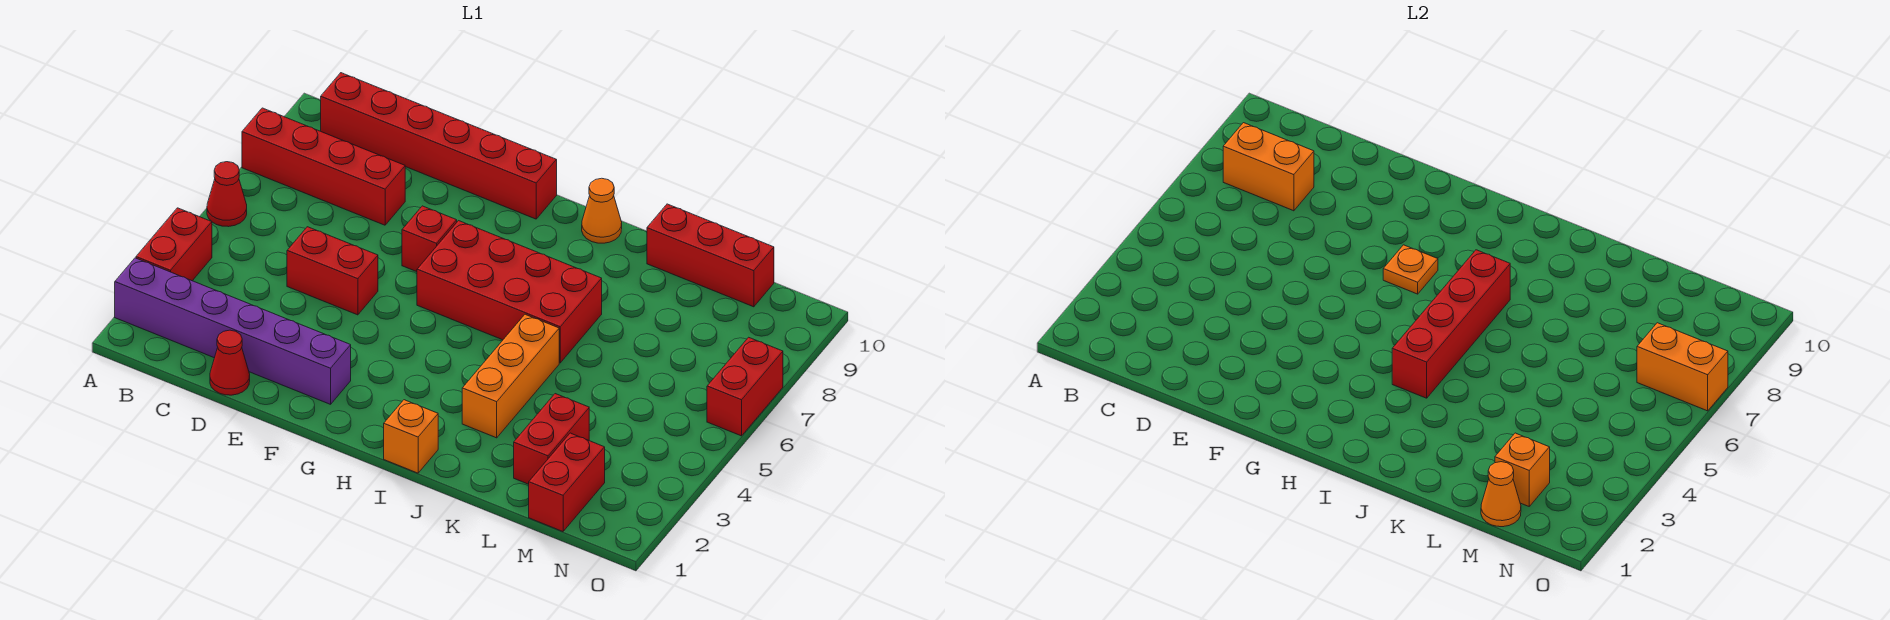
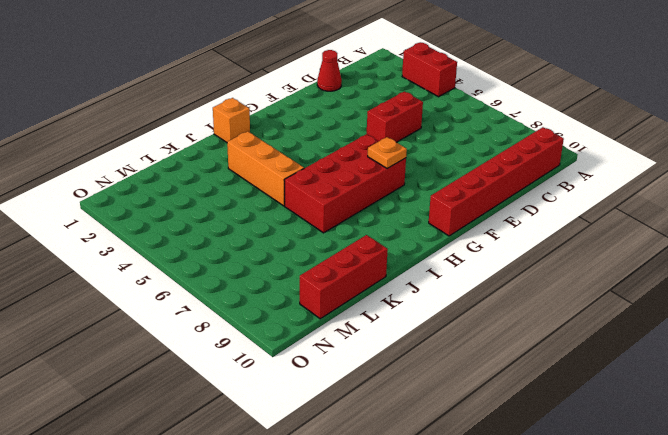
none -> purple brick A2:F2 level 1
none -> red cone A6 level 1
none -> red brick A8:D8 level 1

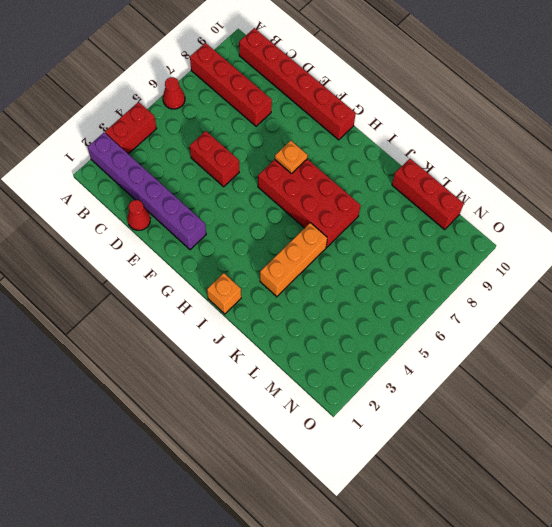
none -> red brick F7 level 1
none -> orange cone I10 level 1
none -> red brick L2:L3 level 1

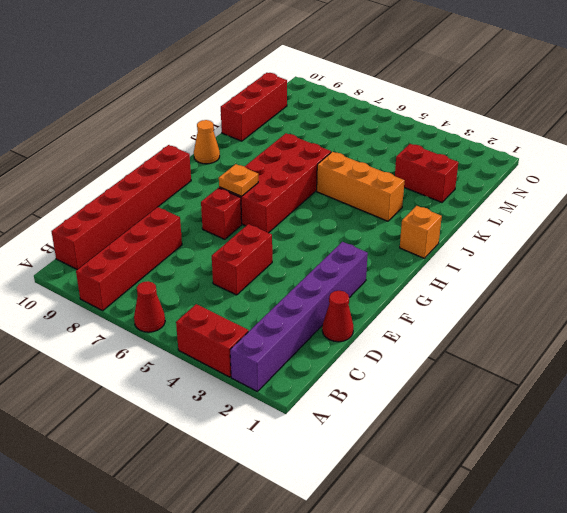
none -> red brick M1:M2 level 1
none -> red brick O6:O7 level 1
none -> orange brick B8:C8 level 2

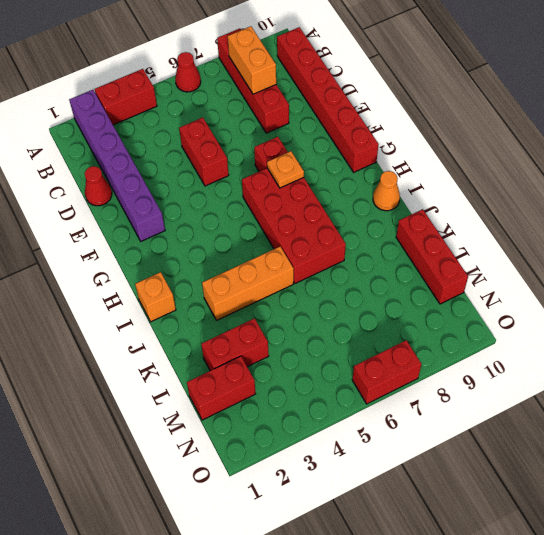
none -> red brick I4:I7 level 2
none -> orange cone M1 level 2
none -> orange brick M2 level 2

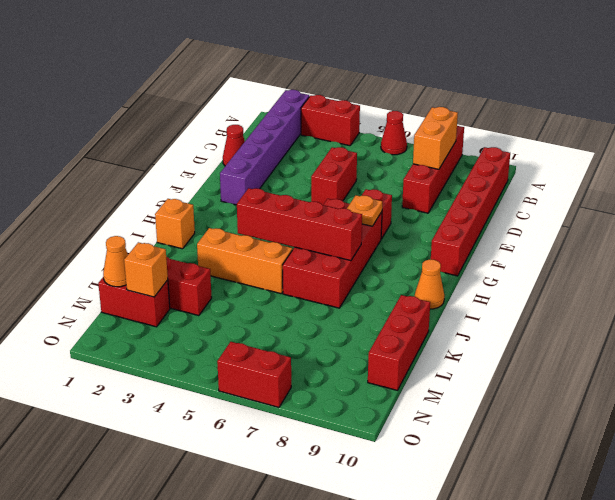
none -> orange brick N7:O7 level 2

